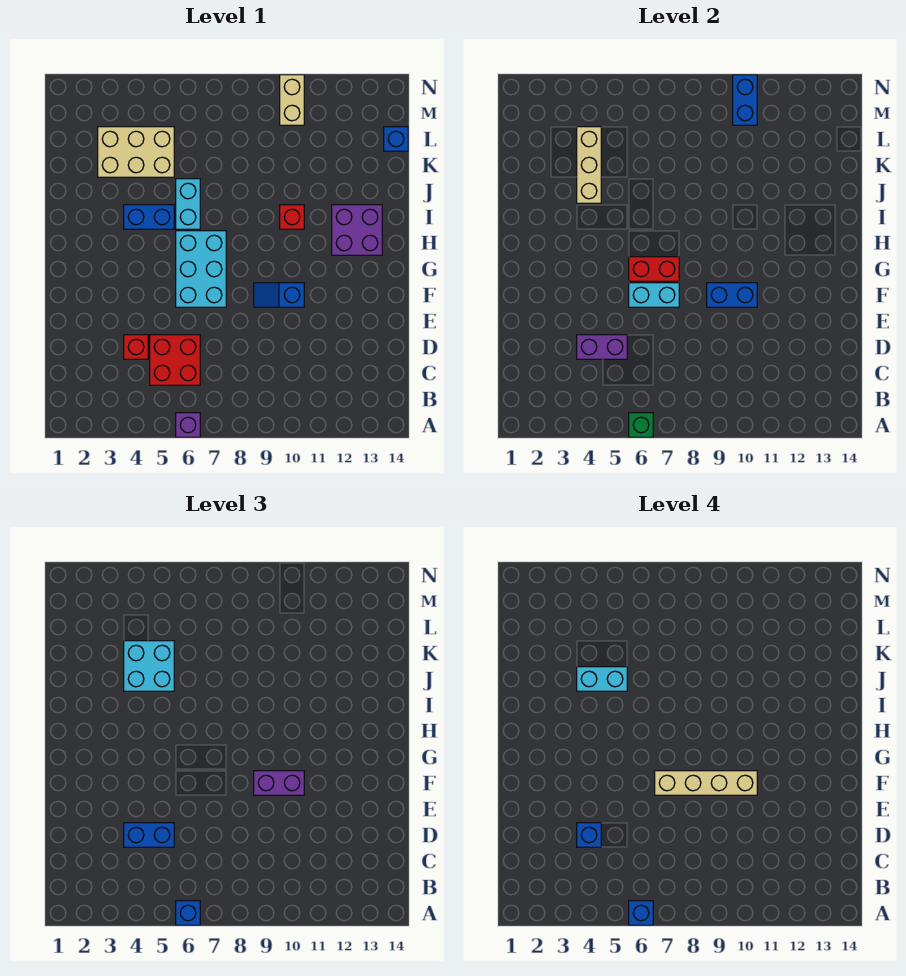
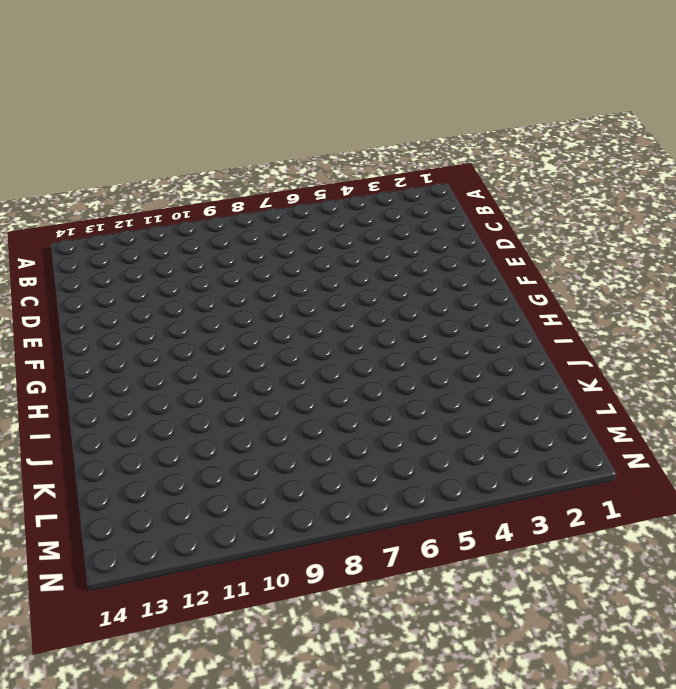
none -> purple brick A6 level 1
none -> red brick C5:D6 level 1
none -> red brick D4 level 1

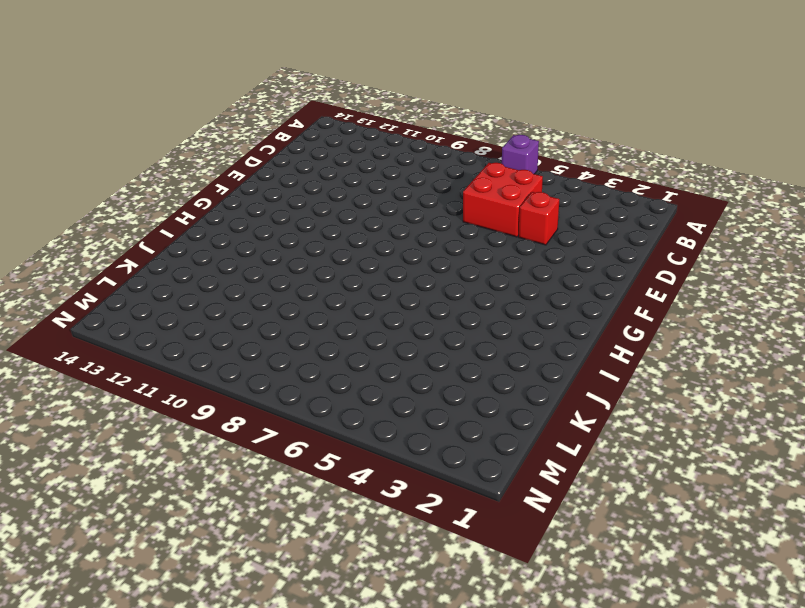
none -> cyan brick F6:H7 level 1
none -> blue slope F9:F10 level 1 top 10
none -> purple brick H12:I13 level 1

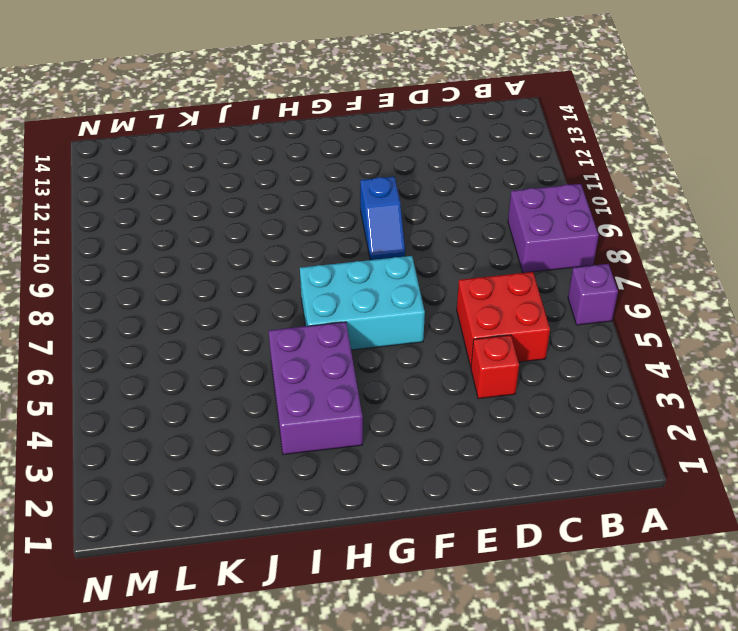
purple brick A8:B9 level 1 -> purple brick H12:I13 level 1
purple brick H3:I5 level 1 -> blue brick I4:I5 level 1
none -> cyan brick I6:J6 level 1
none -> red brick I10 level 1
none -> tan brick K3:L5 level 1

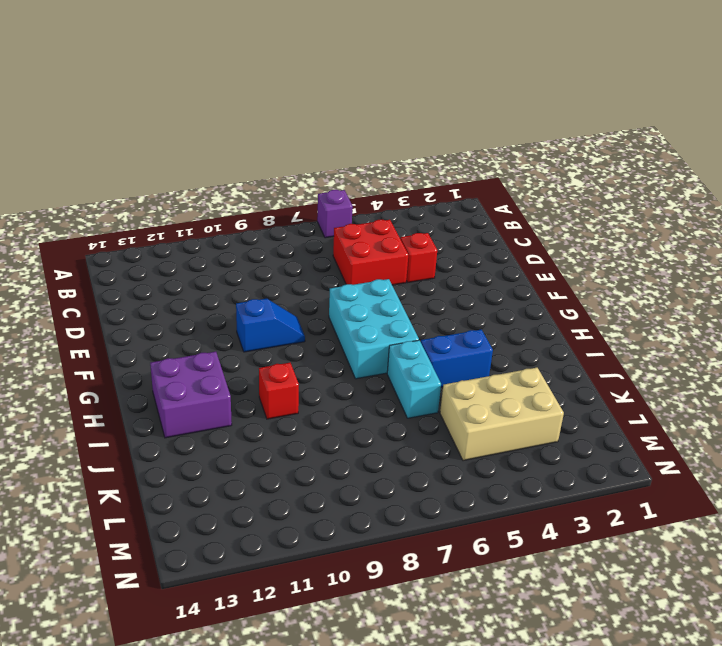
none -> blue brick L14 level 1
none -> tan brick M10:N10 level 1
none -> green brick A6 level 2

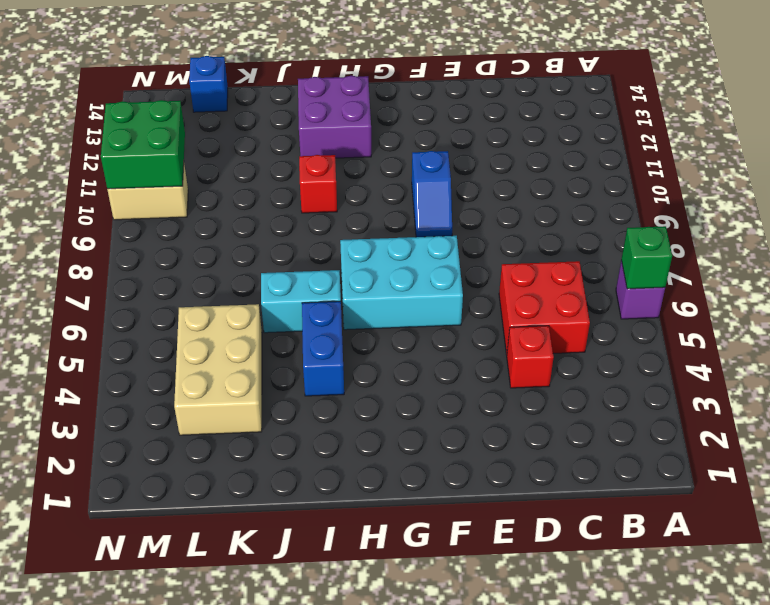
green brick M10:N11 level 2 -> blue brick M10:N10 level 2
none -> purple brick D4:D5 level 2
none -> cyan brick F6:F7 level 2
none -> blue brick F9:F10 level 2

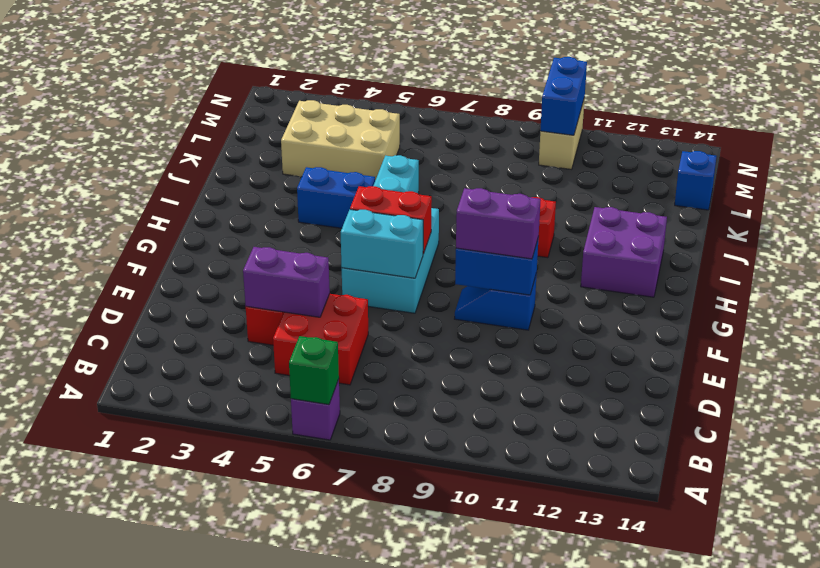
none -> tan brick J4:L4 level 2
none -> blue brick A6 level 3
none -> blue brick D4:D5 level 3

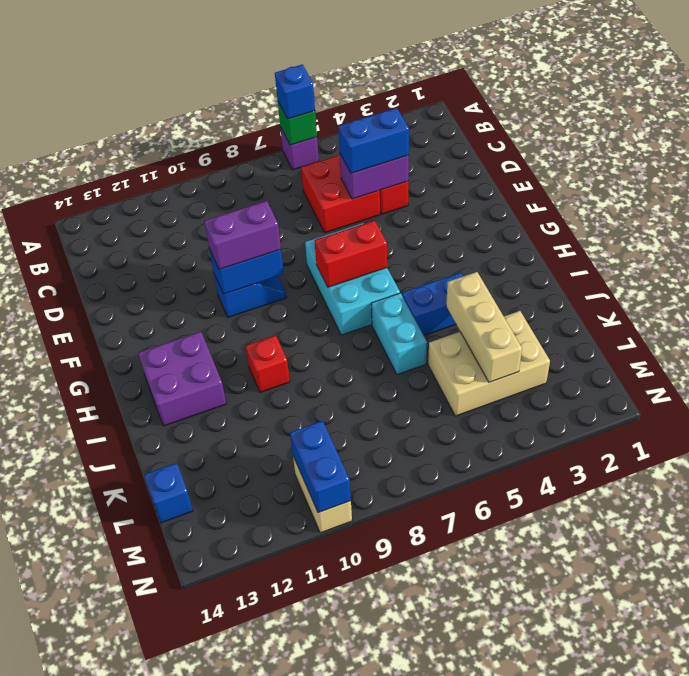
none -> cyan brick F6:F7 level 2
none -> cyan brick J4:K5 level 3
none -> blue brick A6 level 4

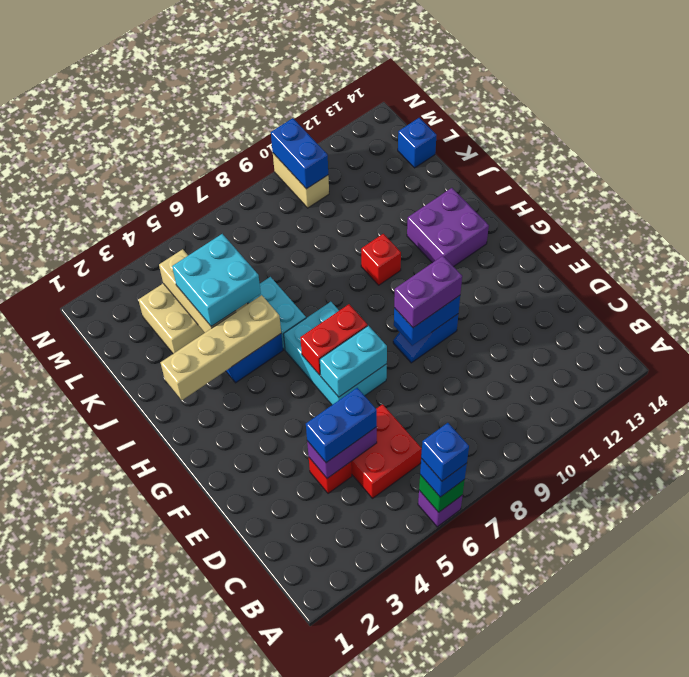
tan brick I2:I5 level 2 -> tan brick F7:F10 level 4
none -> blue brick D4 level 4
none -> cyan brick J4:J5 level 4

